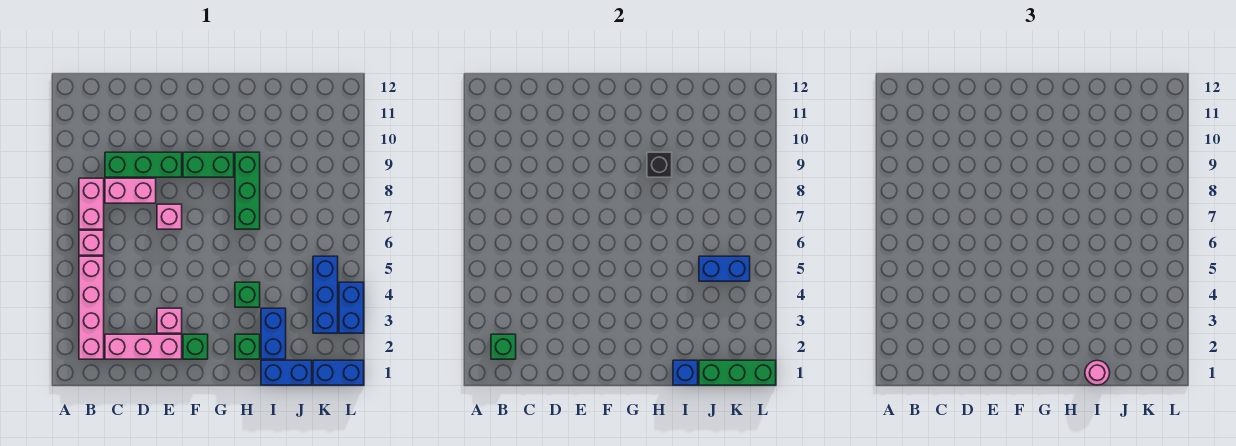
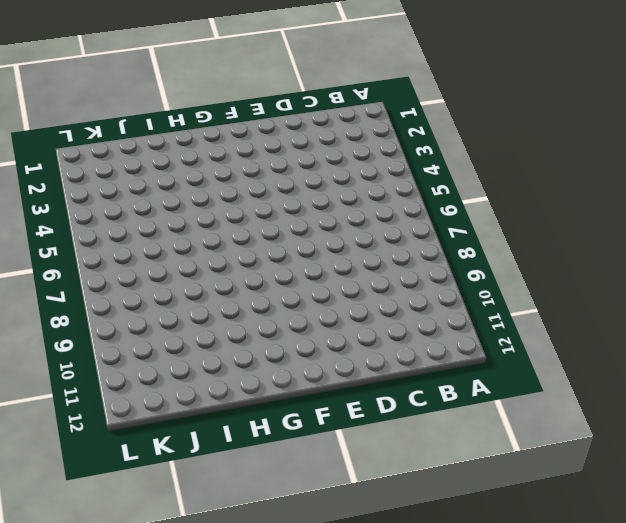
none -> pink brick B2:B5 level 1
none -> pink brick B6 level 1
none -> pink brick B7:B8 level 1

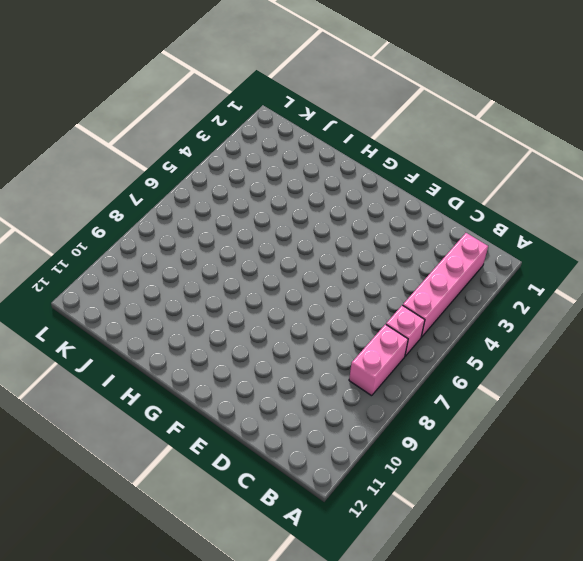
none -> pink brick C2:E2 level 1
none -> pink brick C8:D8 level 1
none -> green brick C9:E9 level 1

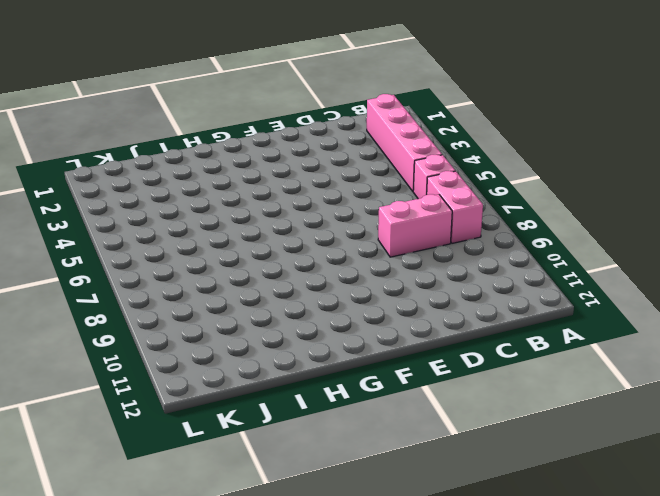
none -> pink brick C2:E2 level 1
none -> green brick C9:E9 level 1
none -> pink brick E3 level 1

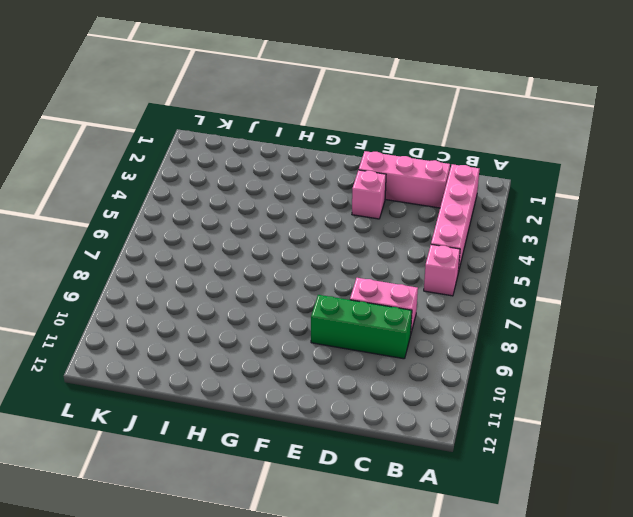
none -> pink brick B7:B8 level 1
none -> pink brick E7 level 1
none -> green brick F2 level 1

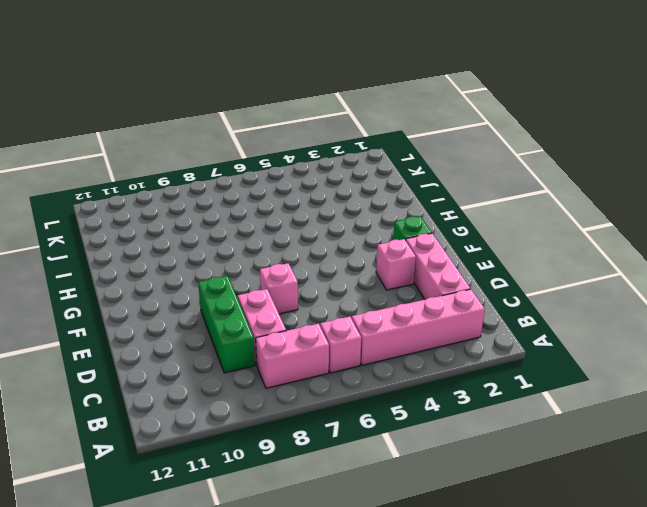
none -> green brick F9:G9 level 1
none -> green brick H2 level 1
none -> green brick H4 level 1

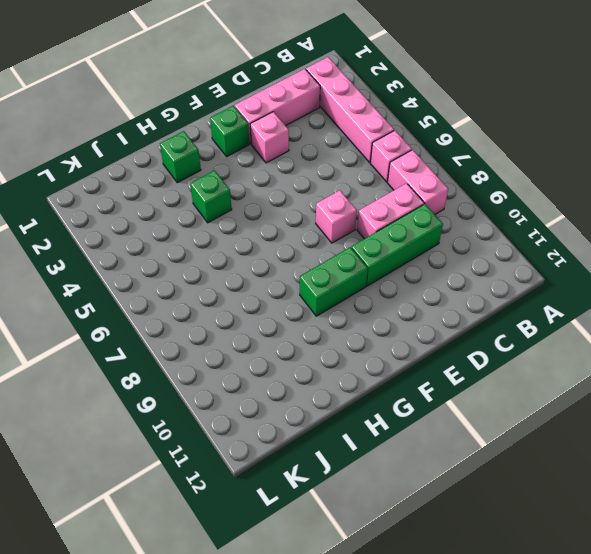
none -> green brick H7:H9 level 1
none -> blue brick I1:J1 level 1
none -> blue brick I2:I3 level 1

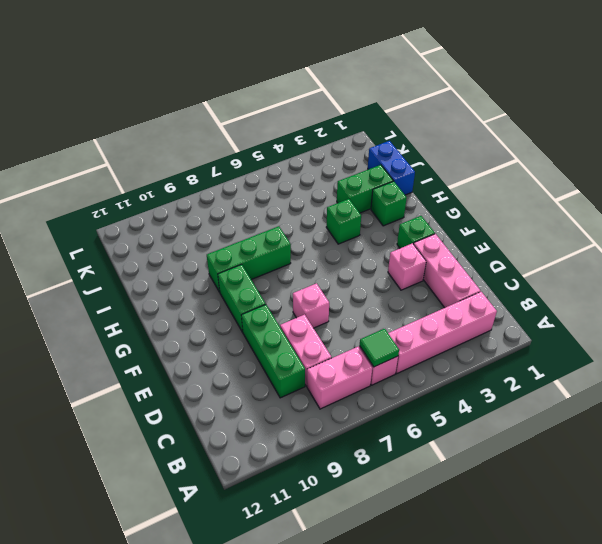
green tile B6 level 2 -> none
green brick I2:I3 level 1 -> blue brick I2:I3 level 1
none -> blue brick K1:L1 level 1
none -> blue brick K3:K5 level 1
none -> blue brick L3:L4 level 1

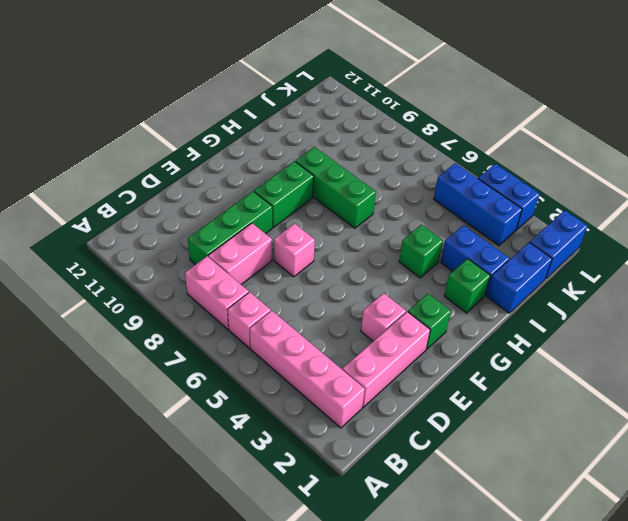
none -> green brick B2 level 2
none -> black brick H9 level 2
none -> blue brick I1 level 2

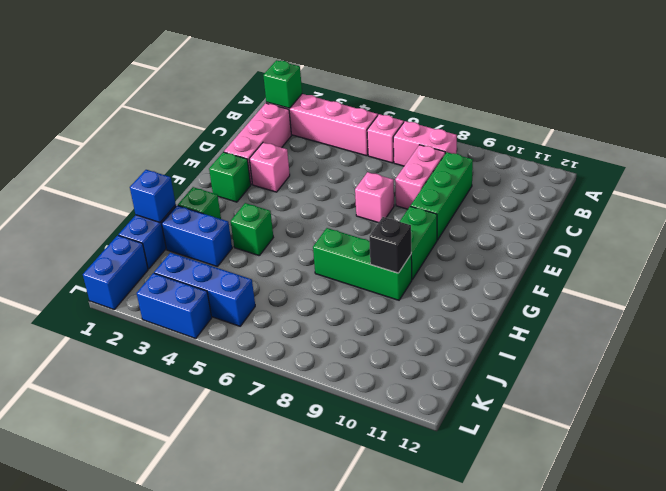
none -> green brick J1:L1 level 2
none -> blue brick J5:K5 level 2
none -> pink round brick I1 level 3

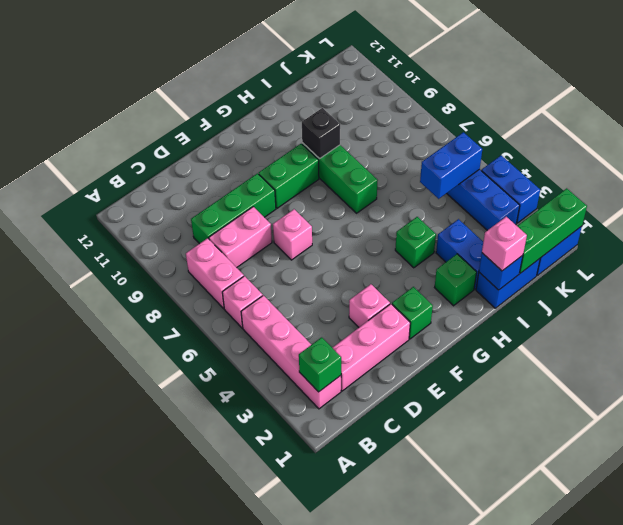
pink brick I1 level 3 -> pink round brick I1 level 3

